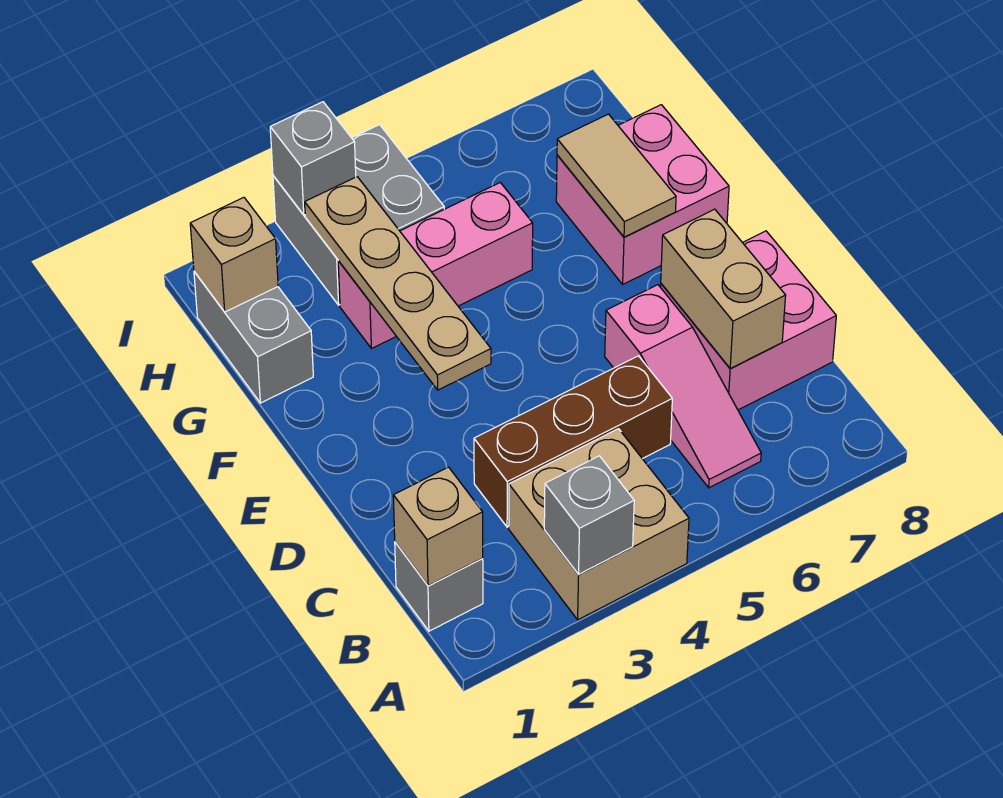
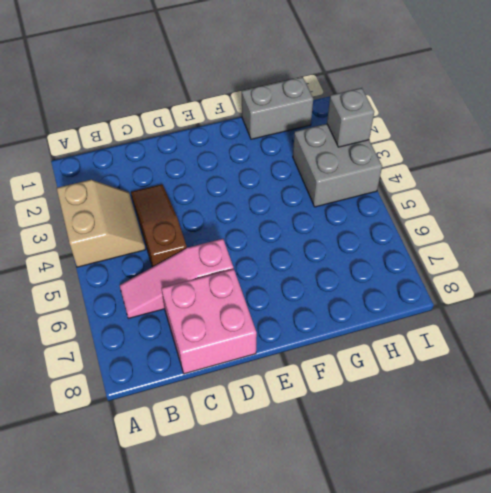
tan slope A3:B4 level 1 top A -> tan brick A3:B4 level 1
brown slope C3:C5 level 1 top 5 -> brown brick C3:C5 level 1
none -> grey brick B1 level 1
none -> pink brick F7:G8 level 1
none -> pink brick G3:G5 level 1

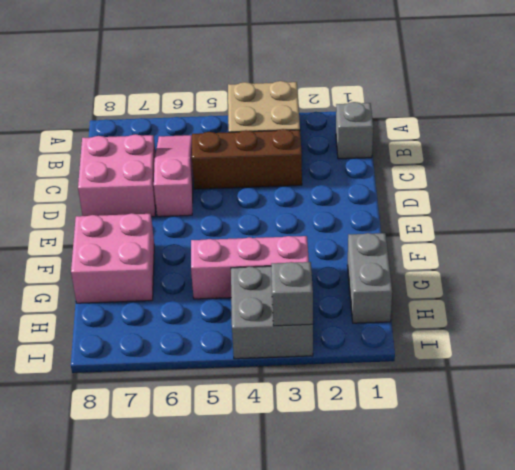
none -> grey brick A3 level 2
none -> tan brick B1 level 2
none -> tan brick C7:D7 level 2

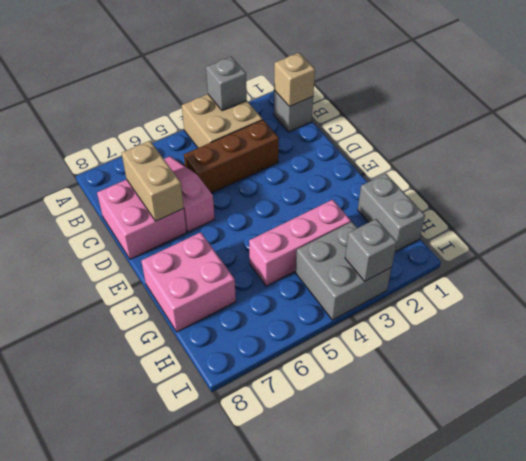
none -> tan plate E3:H3 level 2
none -> tan tile F7:G7 level 2
none -> tan brick H1 level 2

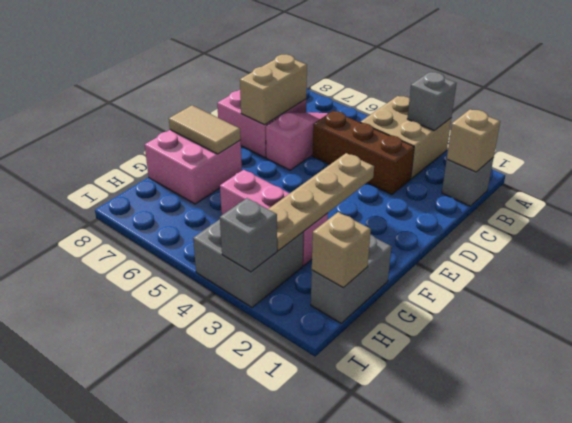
tan tile F7:F8 level 2 -> tan tile F7:G7 level 2

